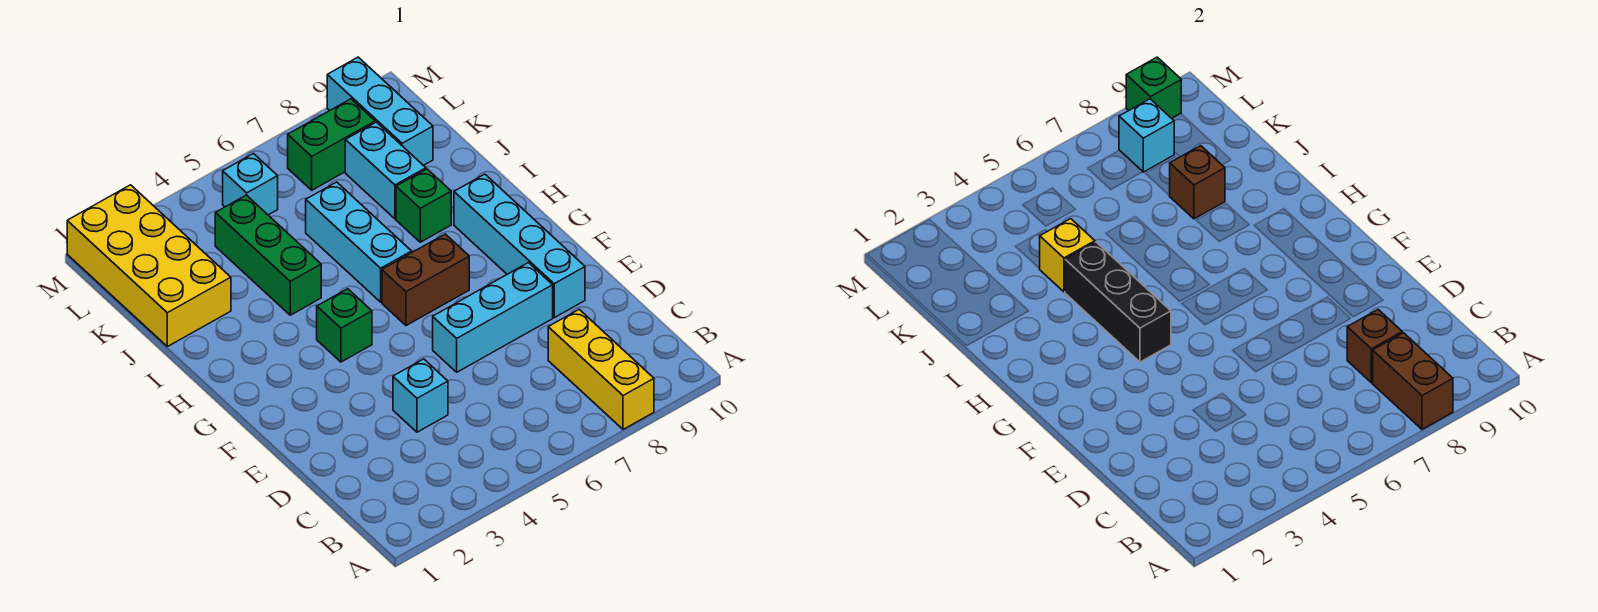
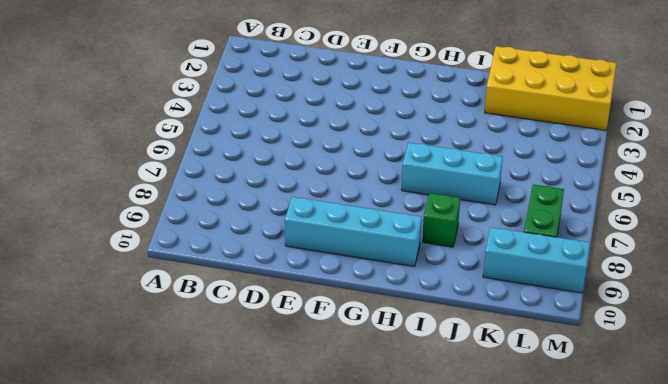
none -> yellow brick A8:C8 level 1
none -> cyan brick D4 level 1
none -> cyan brick E6:E8 level 1

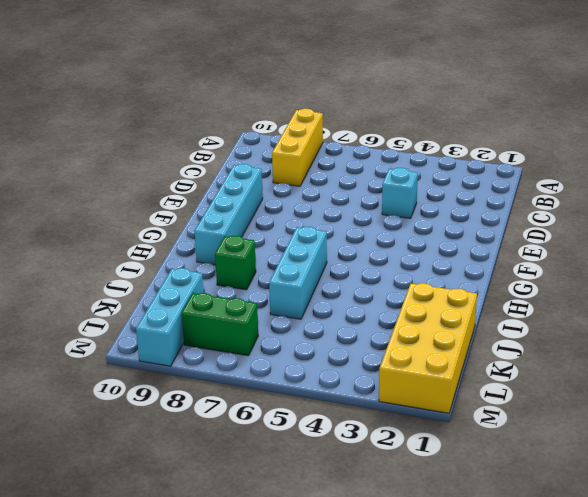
none -> cyan brick E6:E8 level 1
none -> green brick G4 level 1
none -> brown brick G6:G7 level 1

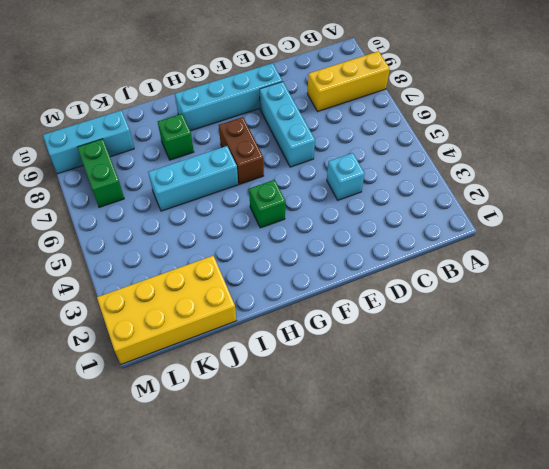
none -> green brick I4:K4 level 1
none -> cyan brick J8:K8 level 1
none -> cyan brick L5 level 1

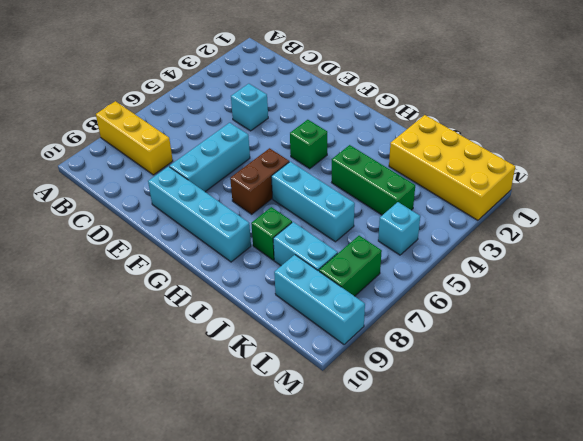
none -> brown brick A8:B8 level 2
none -> brown brick C8 level 2
none -> black brick G4:I4 level 2

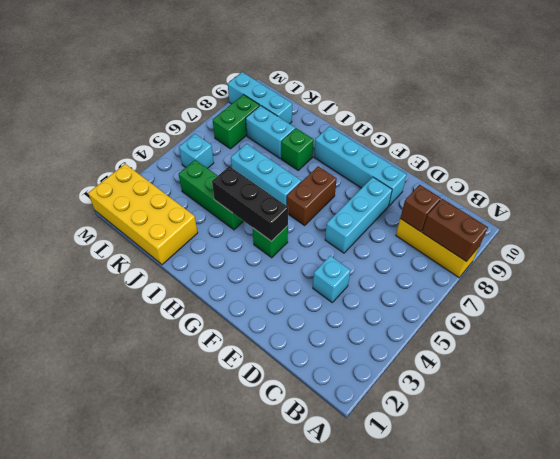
none -> yellow brick J4 level 2
none -> brown brick J8 level 2
none -> cyan brick L8 level 2

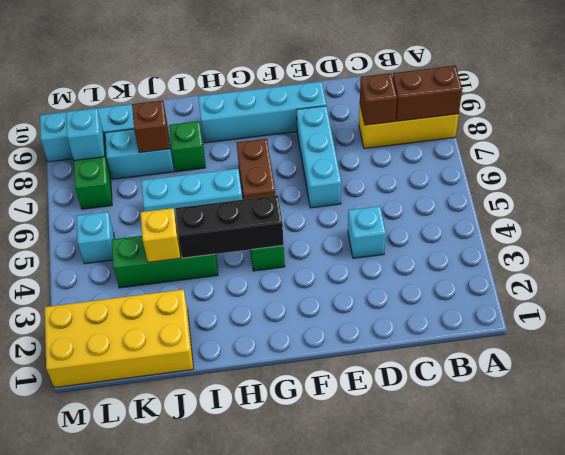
none -> green brick M9 level 2

